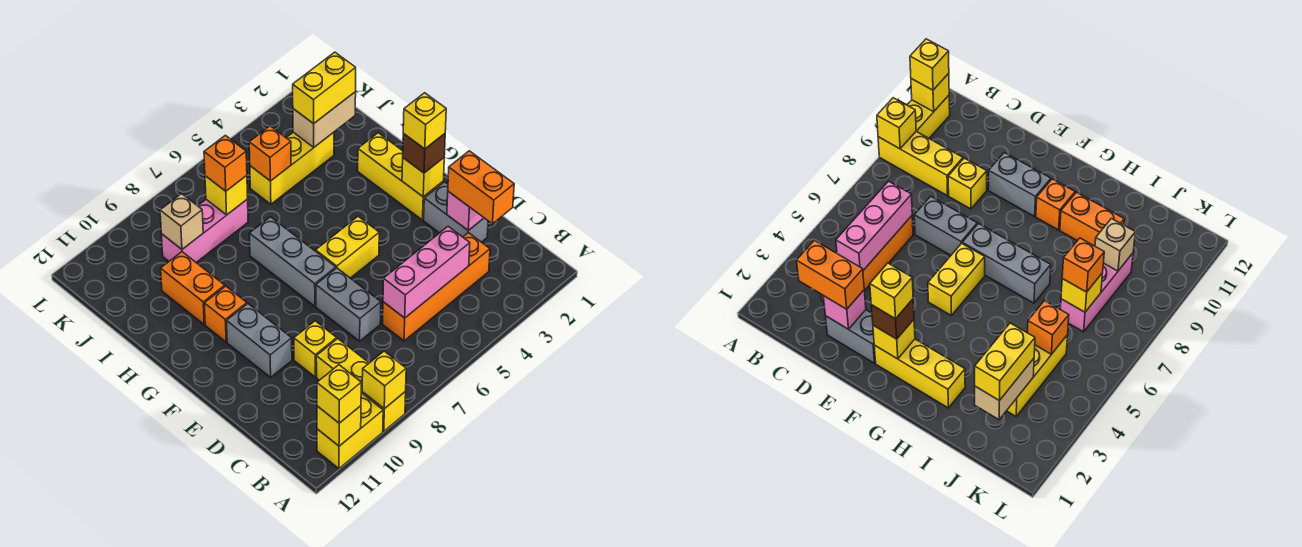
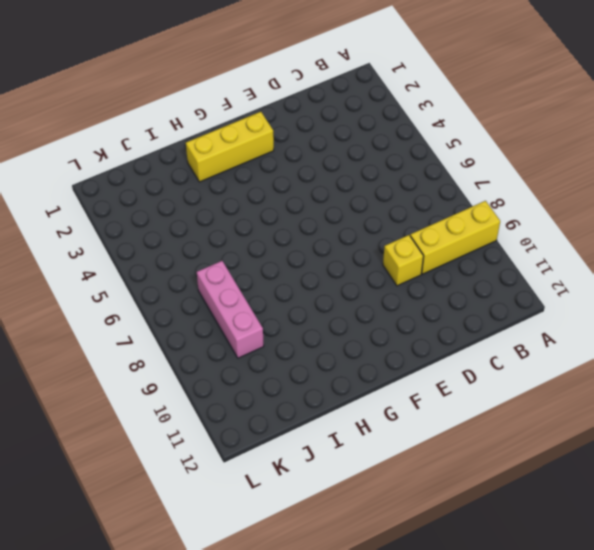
none -> yellow brick A10:A11 level 1
none -> orange brick C3:C6 level 1
none -> grey brick D2:E2 level 1

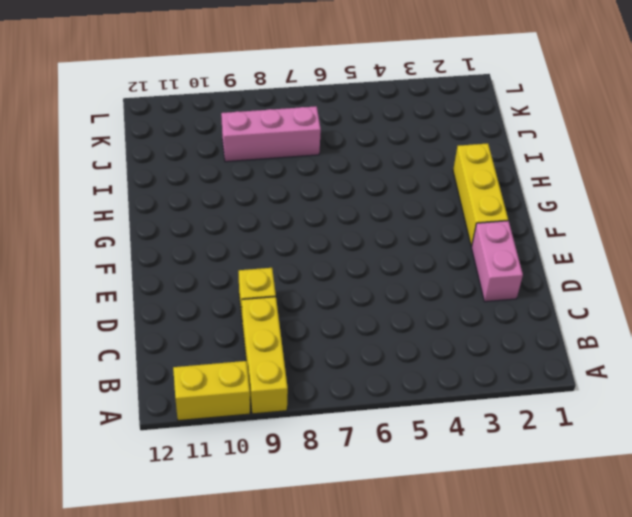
pink brick D2:E2 level 1 -> grey brick D2:E2 level 1
none -> orange brick C3:C6 level 1
none -> grey brick D7:E7 level 1
none -> grey brick E10:F10 level 1

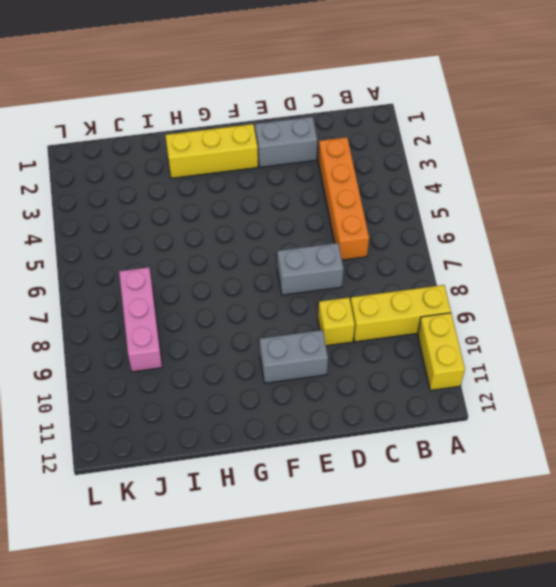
none -> yellow brick F5:F6 level 1
none -> grey brick F7:H7 level 1
none -> orange brick G10 level 1

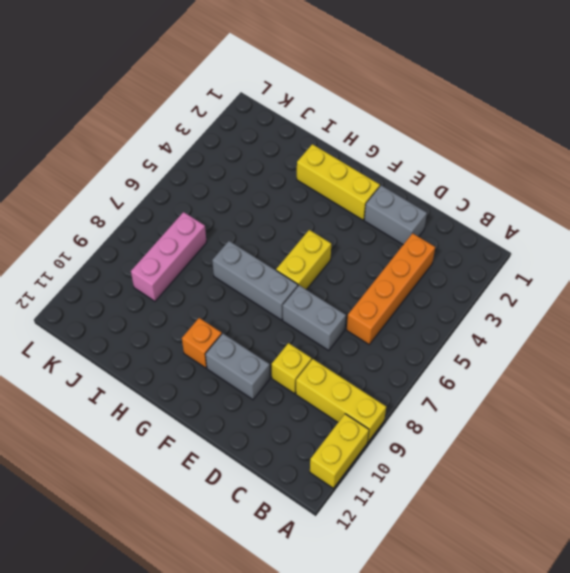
none -> orange brick H10:I10 level 1
none -> yellow brick J3:J5 level 1
none -> yellow brick A9 level 2

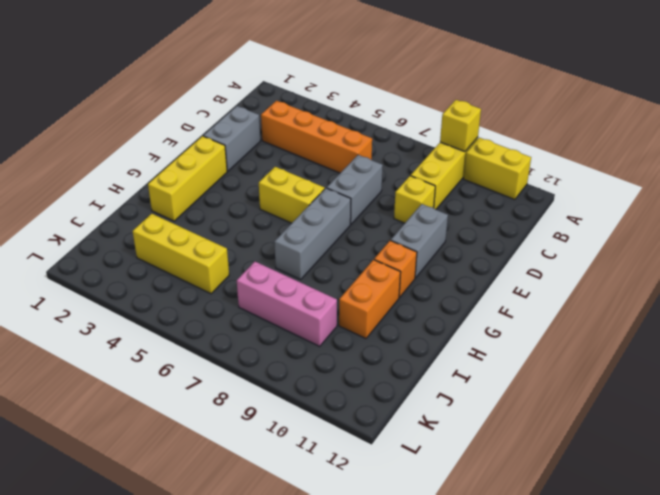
none -> yellow brick A11 level 2
none -> pink brick C4:C6 level 2
none -> pink brick D2 level 2

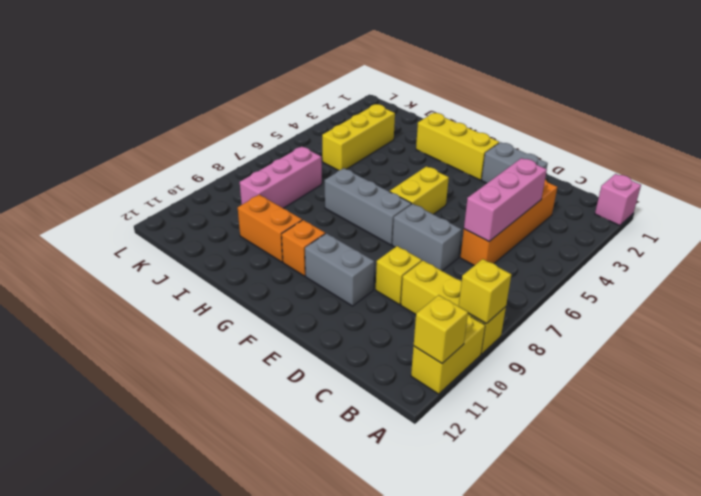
pink brick A1 level 1 -> pink brick D2 level 2
none -> yellow brick F2 level 2
none -> tan brick J2:J3 level 2
none -> orange brick J5 level 2

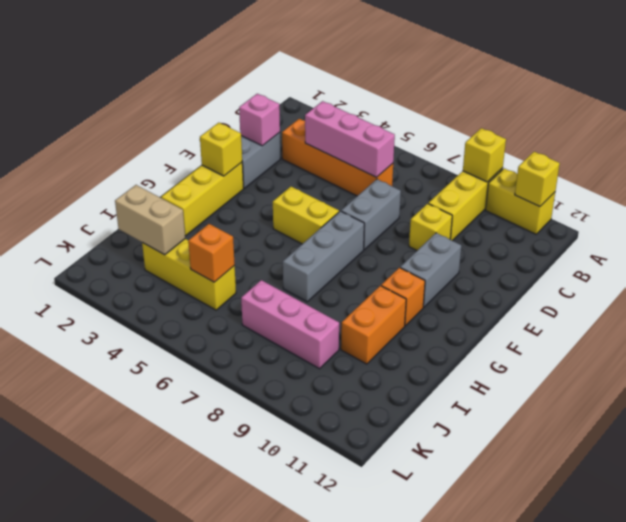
none -> yellow brick J7 level 2
none -> tan brick J9 level 2
none -> yellow brick A11 level 3

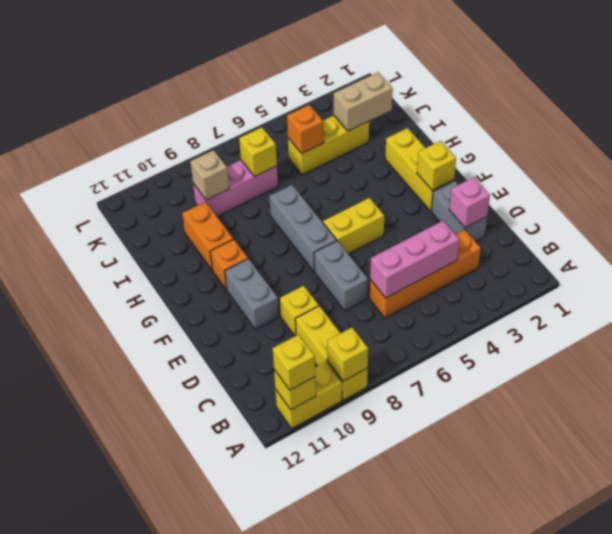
none -> orange brick C2:D2 level 3
none -> brown brick F2 level 3
none -> yellow brick J2:J3 level 3

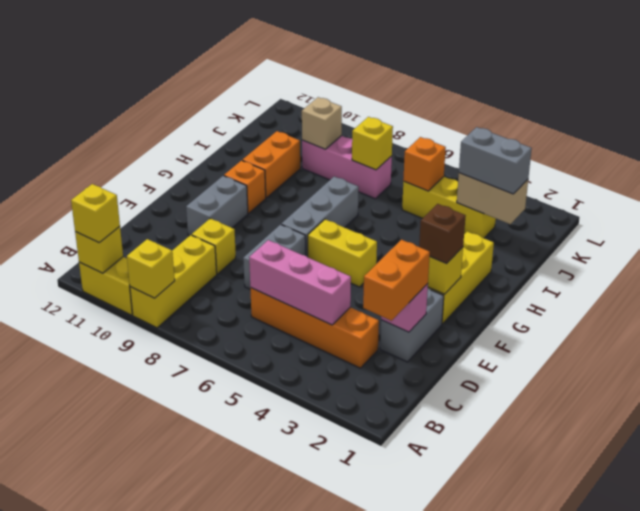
grey brick J2:J3 level 3 -> yellow brick J2:J3 level 3
none -> orange brick J7 level 3
none -> yellow brick F2 level 4

